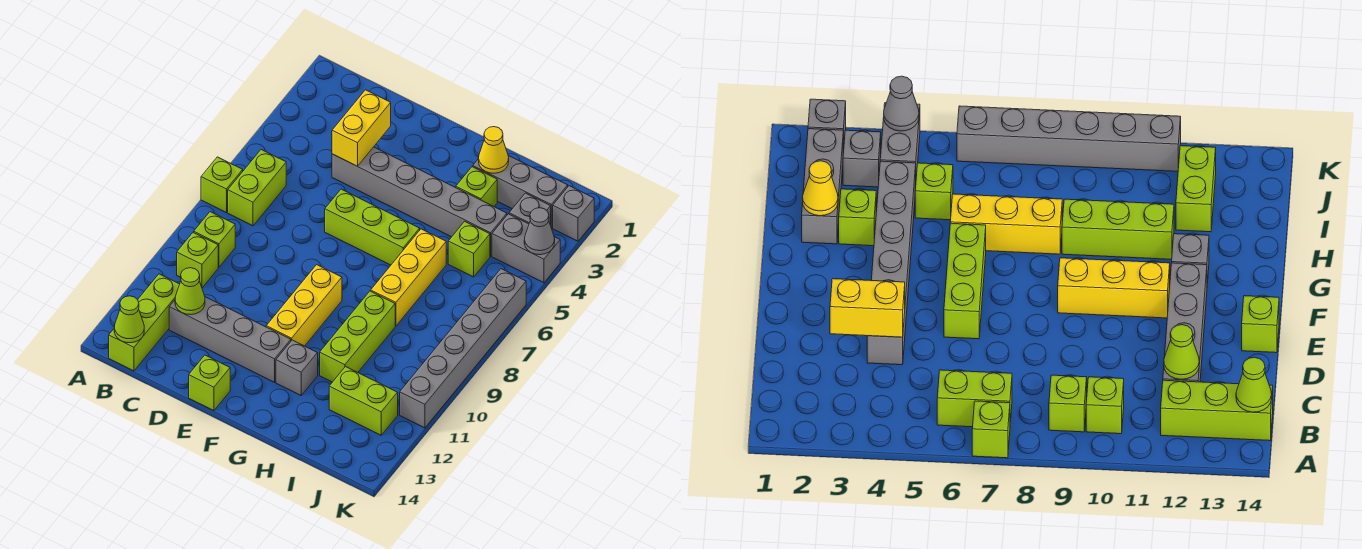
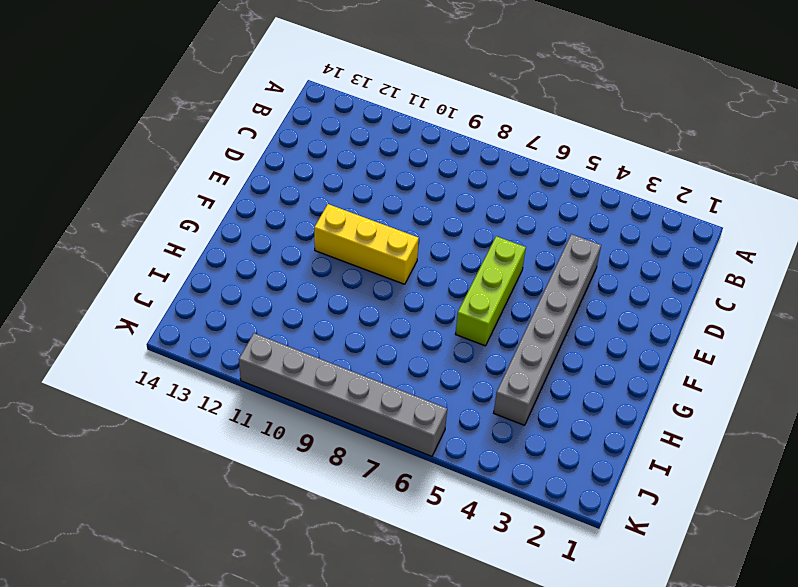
none -> lime brick A7 level 1
none -> lime brick B6:B7 level 1
none -> lime brick B9 level 1

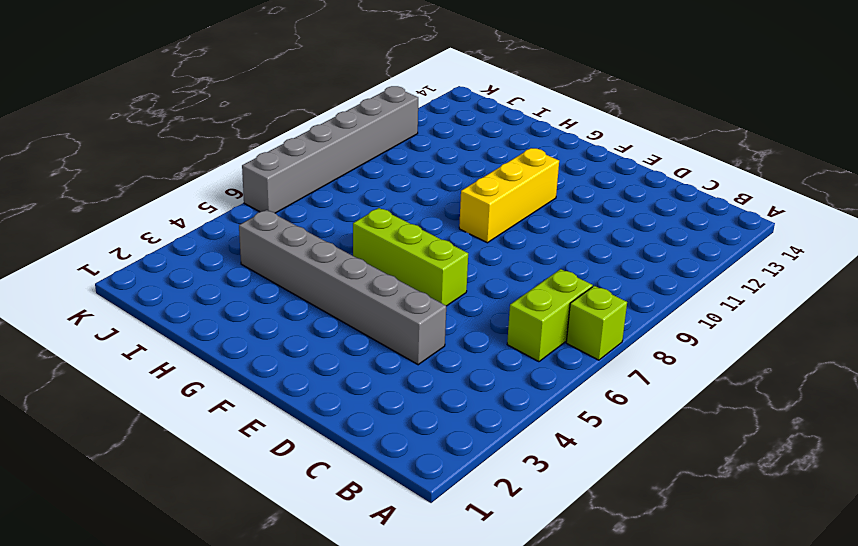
none -> lime brick B9 level 1
none -> lime brick B10 level 1
none -> lime brick B12:B14 level 1

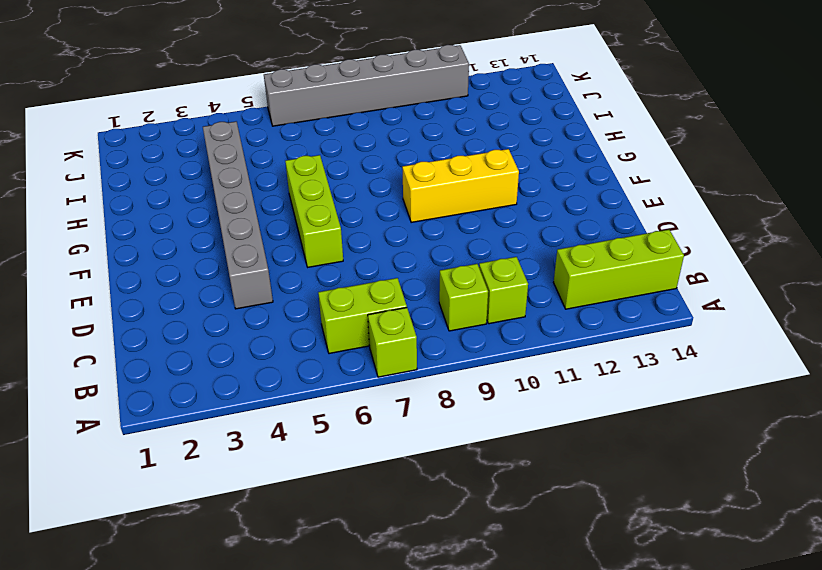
none -> grey brick C12:F12 level 1
none -> lime brick E14 level 1
none -> grey brick G12 level 1

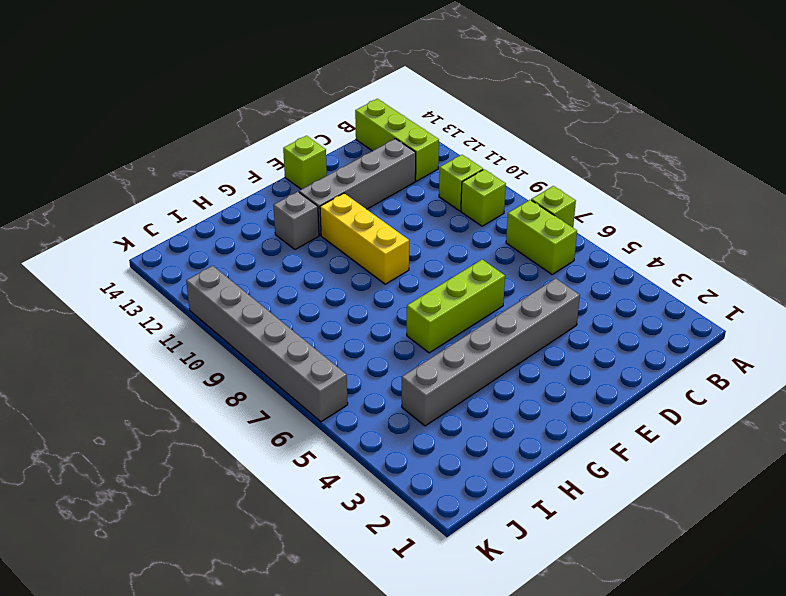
none -> grey brick H2:J2 level 1
none -> lime brick H3 level 1
none -> yellow brick H6:H8 level 1

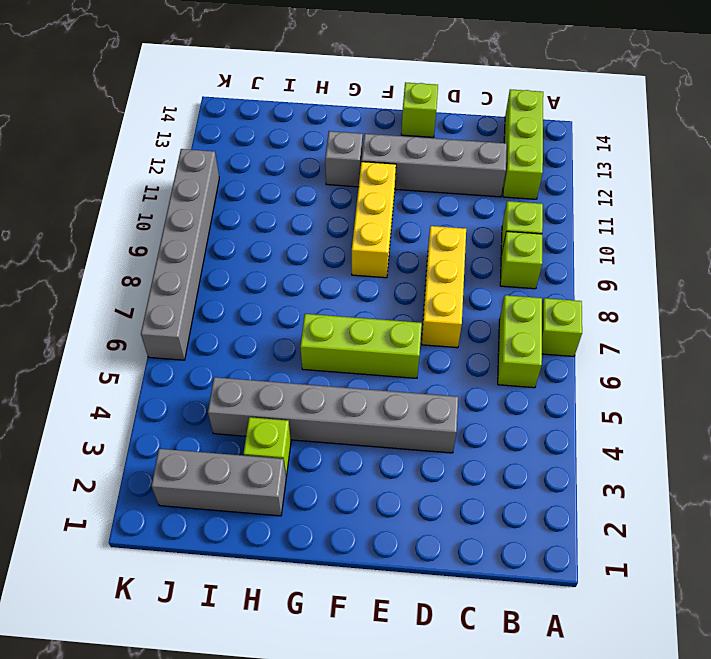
yellow brick D7:D9 level 1 -> yellow brick H6:H8 level 1
none -> lime brick H9:H11 level 1
none -> lime brick I5 level 1
none -> lime brick I12:J12 level 1

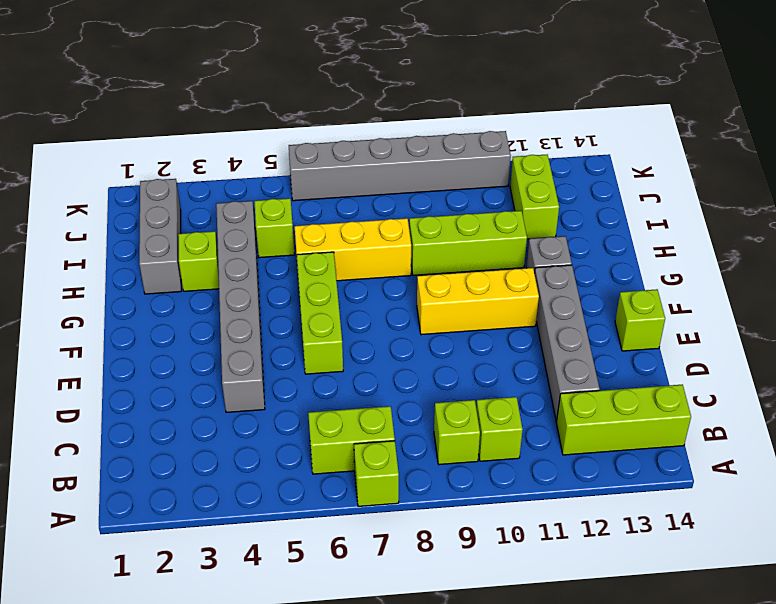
none -> grey brick J3 level 1
none -> grey brick J4:K4 level 1
none -> grey brick K2 level 1

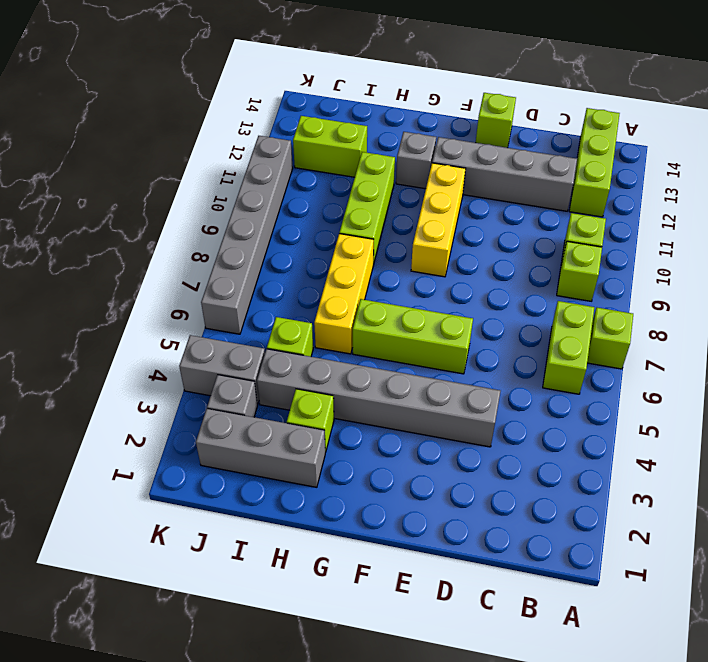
none -> grey brick K2 level 1
none -> lime cone B14 level 2
none -> lime cone C12 level 2

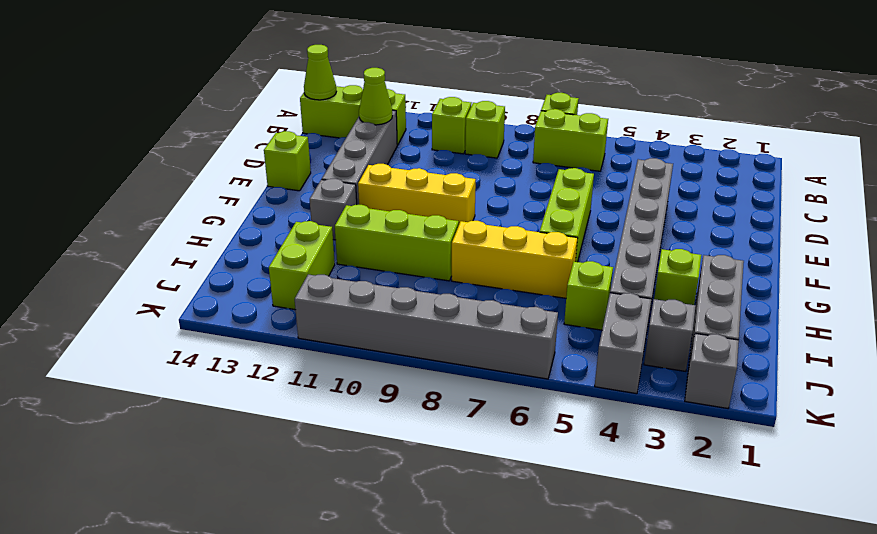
none -> yellow brick D3:D4 level 2
none -> yellow cone H2 level 2
none -> grey cone K4 level 2

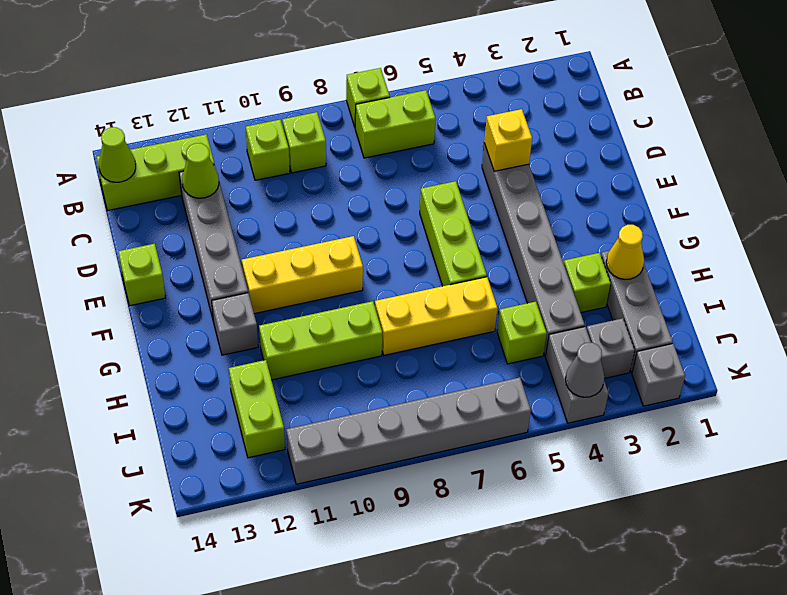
yellow brick D4 level 2 -> yellow brick D3:D4 level 2

